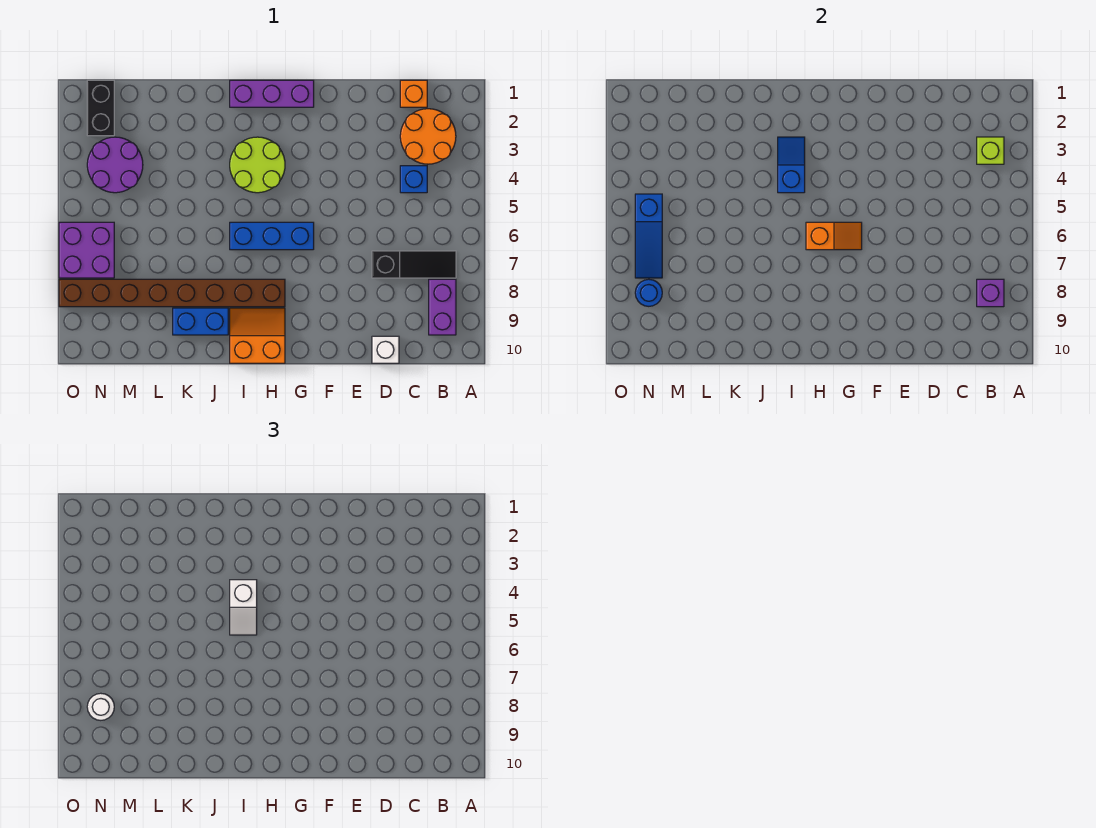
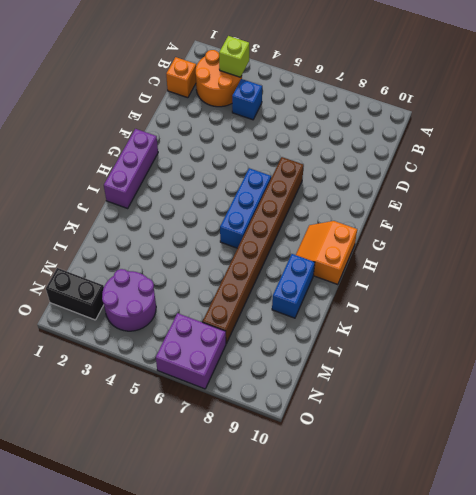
brown brick F7:M7 level 1 -> brown brick H8:O8 level 1
none -> black slope B7:D7 level 1 top D
none -> purple brick B8:B9 level 1
none -> white brick D10 level 1

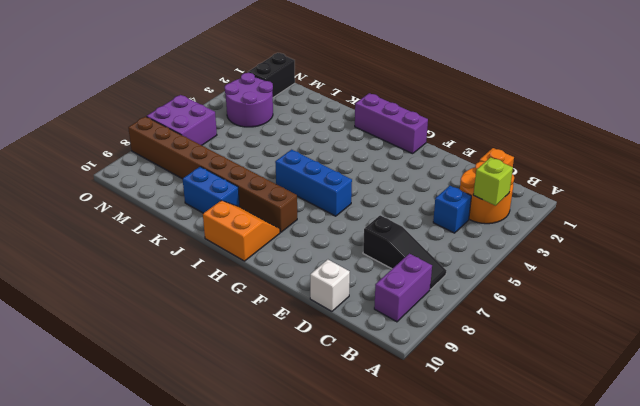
none -> lime round brick H3:I4 level 1
none -> purple brick B8 level 2
none -> orange slope G6:H6 level 2 top H

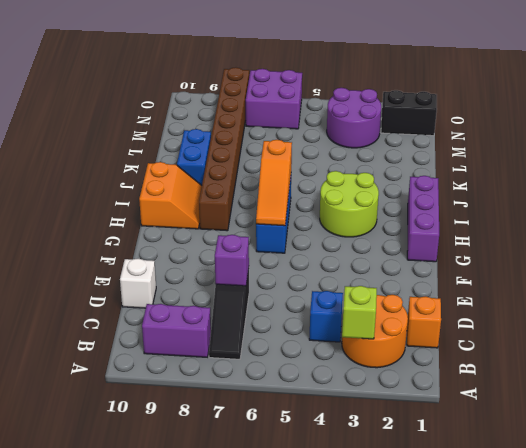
purple brick D7 level 2 -> purple brick B8 level 2
orange slope G6:I6 level 2 top I -> orange slope G6:H6 level 2 top H
none -> blue slope I3:I4 level 2 top 4
none -> blue slope N5:N7 level 2 top 5
none -> blue round brick N8 level 2

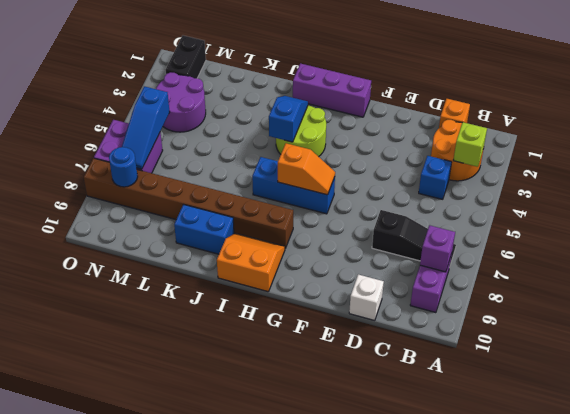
none -> white slope I4:I5 level 3 top 4
none -> white round brick N8 level 3

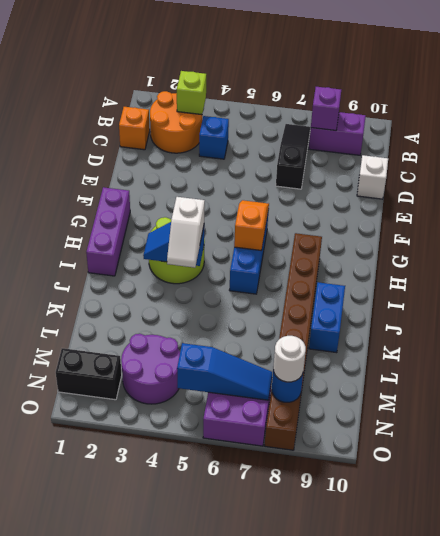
white slope I4:J4 level 3 top I -> white slope I4:I5 level 3 top 4
none -> orange slope H9:I10 level 1 top 10

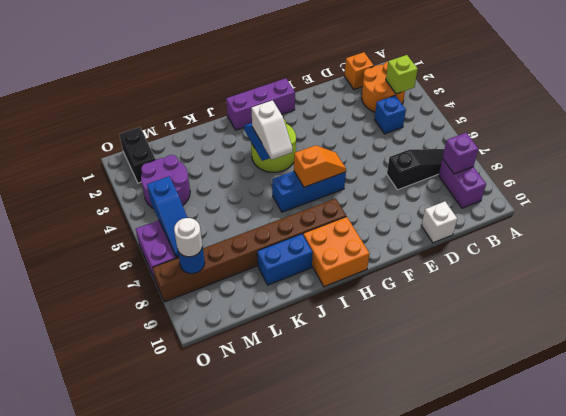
orange brick H9:I10 level 1 -> orange slope H9:I10 level 1 top 10

